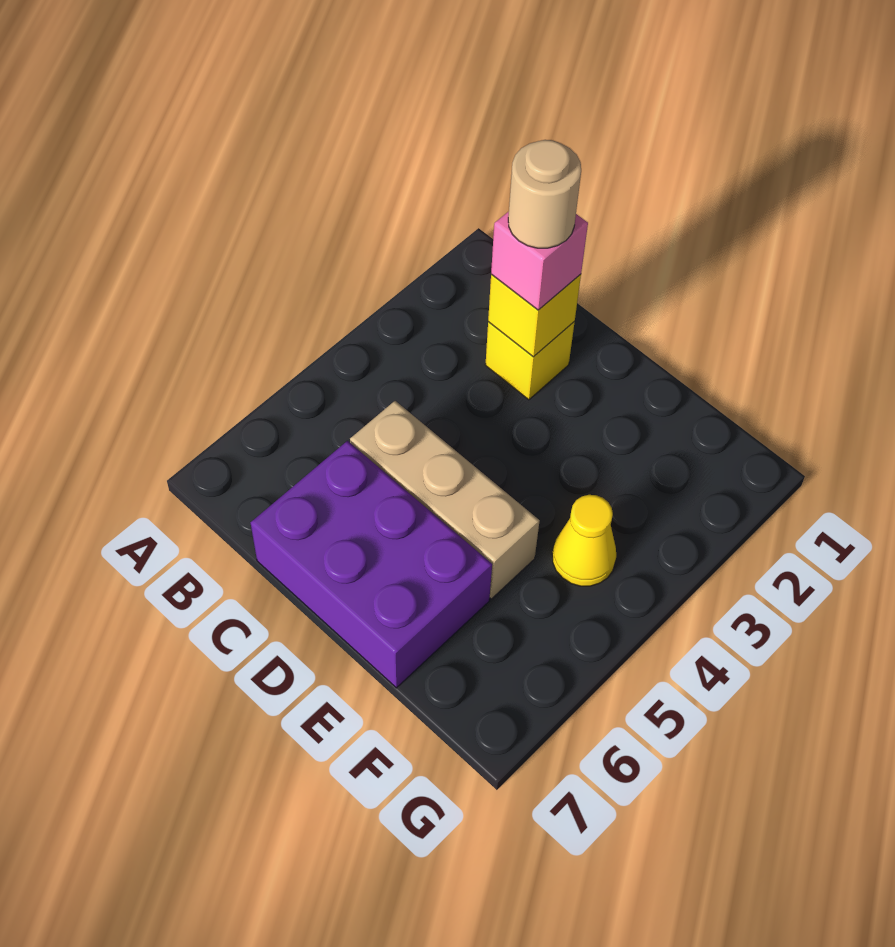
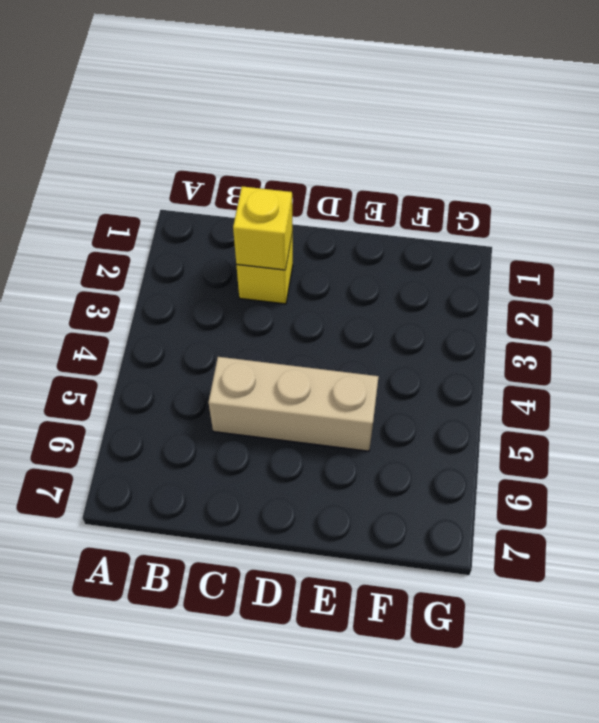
none -> purple brick C6:E7 level 1
none -> yellow cone F4 level 1

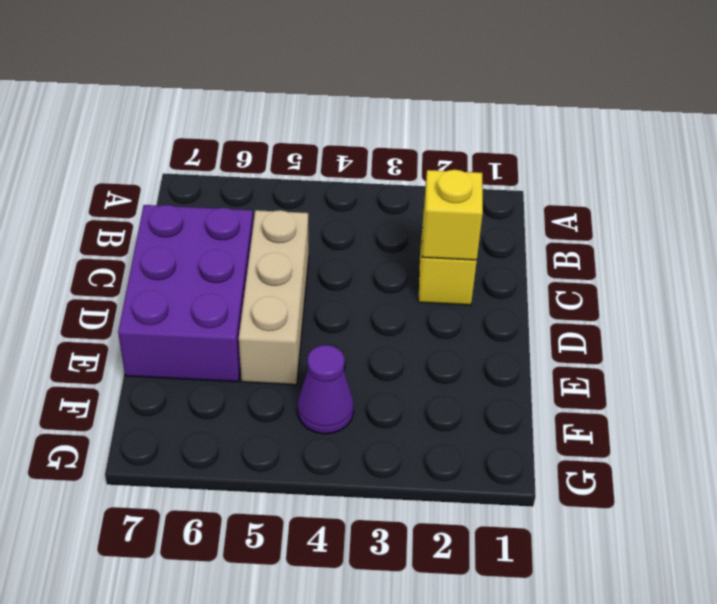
purple cone F4 level 1 -> yellow cone F4 level 1
none -> pink brick C2 level 3
none -> tan round brick C2 level 4

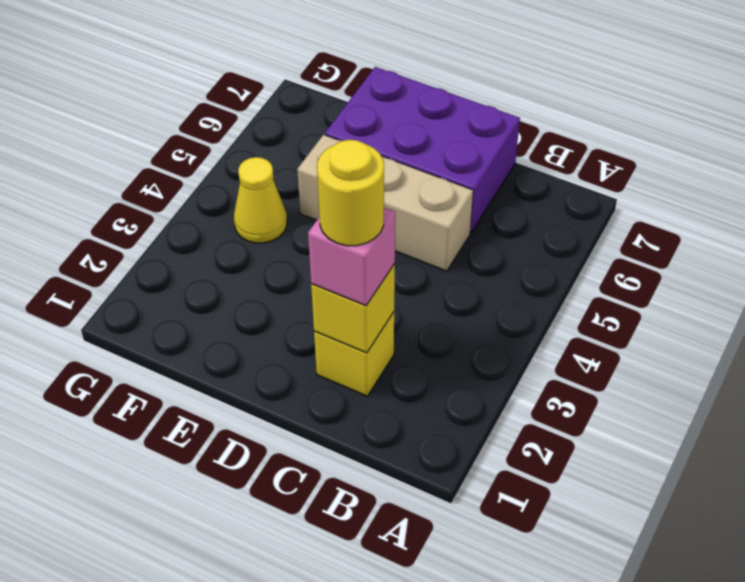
yellow round brick C2 level 4 -> tan round brick C2 level 4

